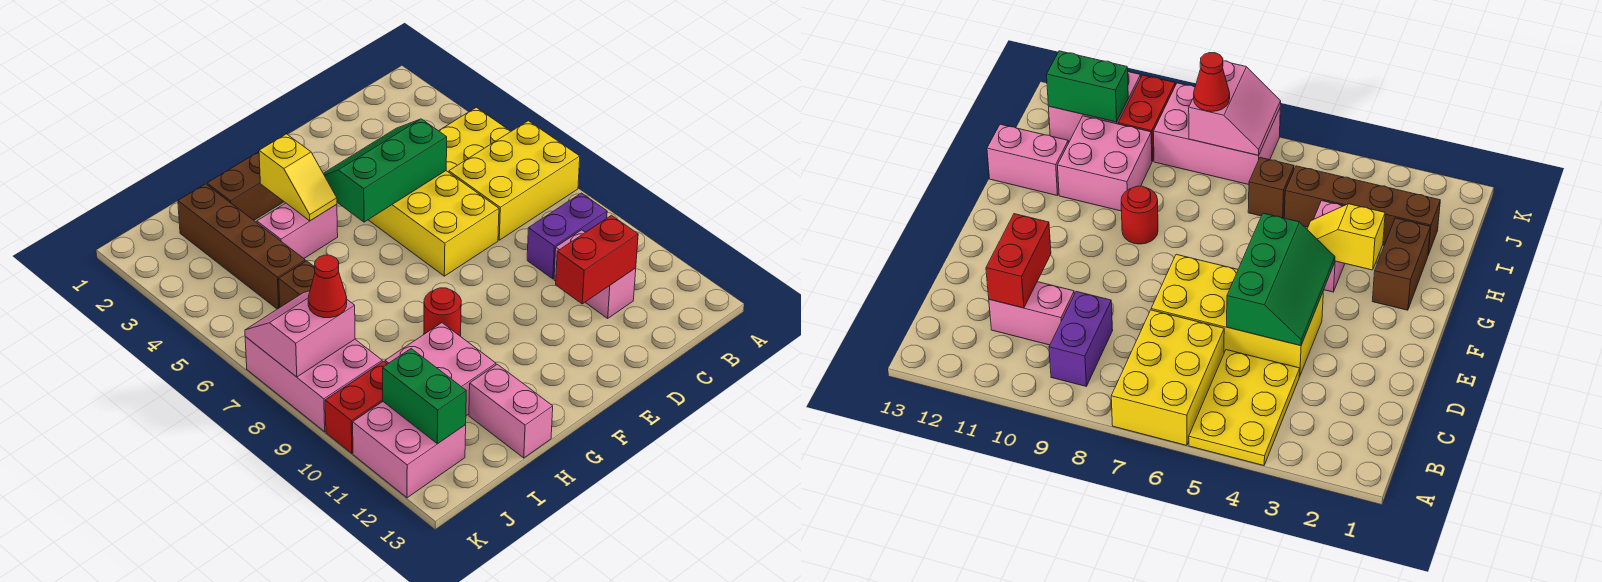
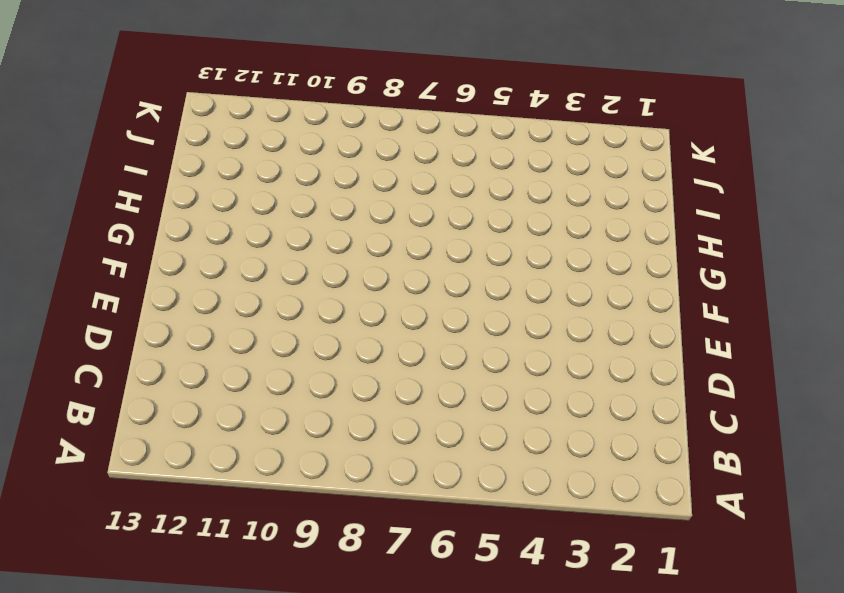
none -> yellow plate A4:C5 level 1
none -> yellow brick A6:C7 level 1
none -> purple brick B9:C9 level 1

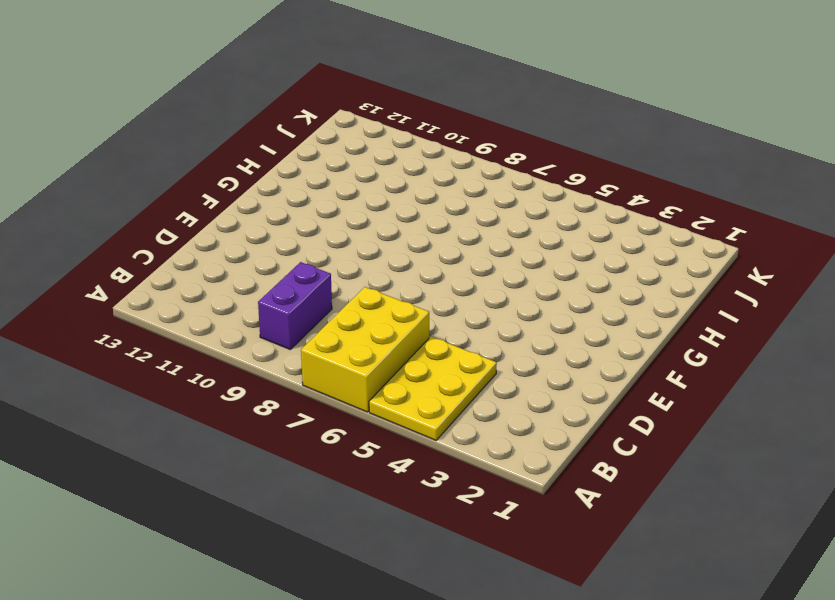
none -> pink brick C10:C11 level 1
none -> yellow brick D4:E7 level 1
none -> brown brick G2:H2 level 1

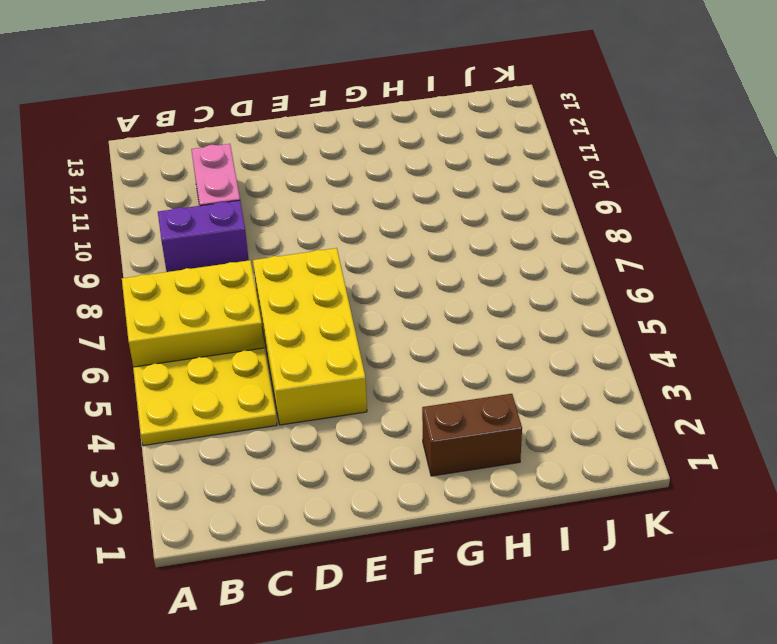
none -> pink brick G4:H4 level 1
none -> red round brick G9 level 1
none -> pink brick H10:I11 level 1

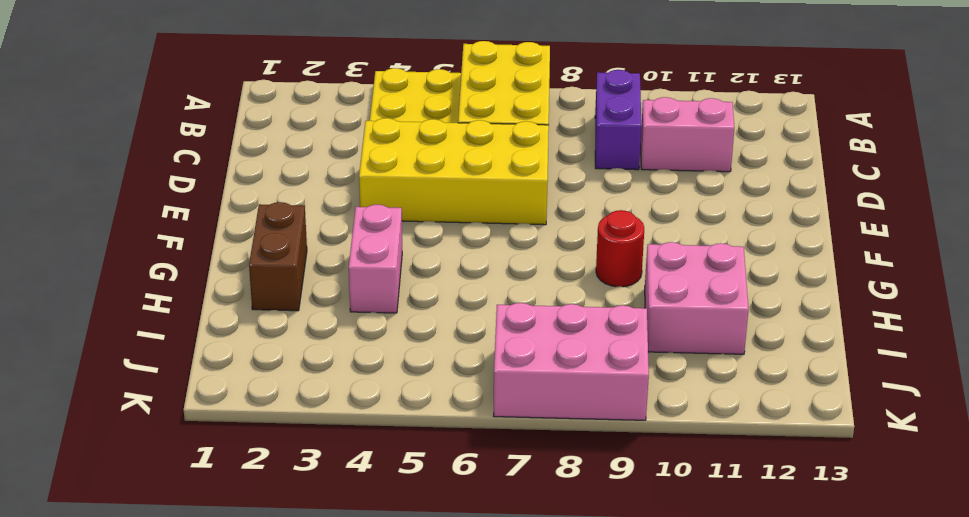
none -> pink brick H12:H13 level 1
none -> brown brick I2:I5 level 1
none -> brown brick I6 level 1

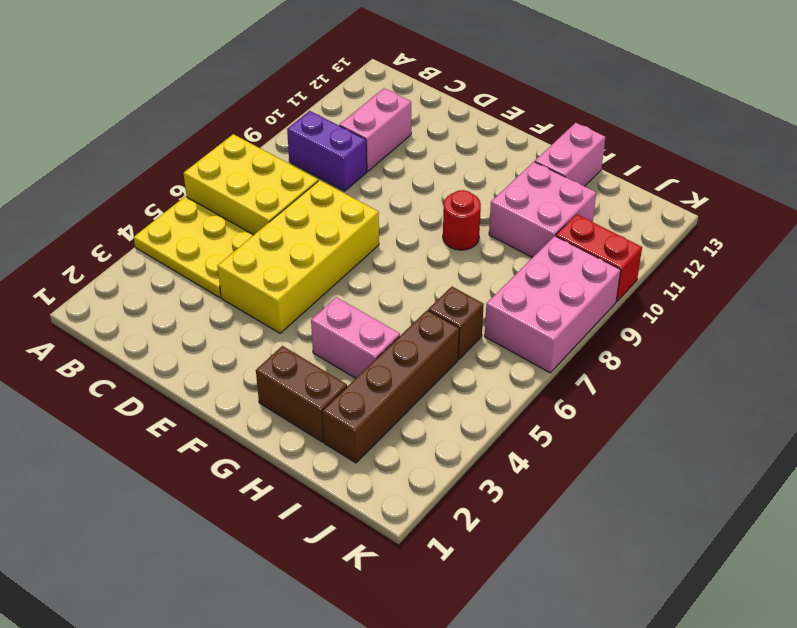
none -> pink brick J11:K12 level 1
none -> red brick C11:D11 level 2
none -> green slope D4:F5 level 2 top 5

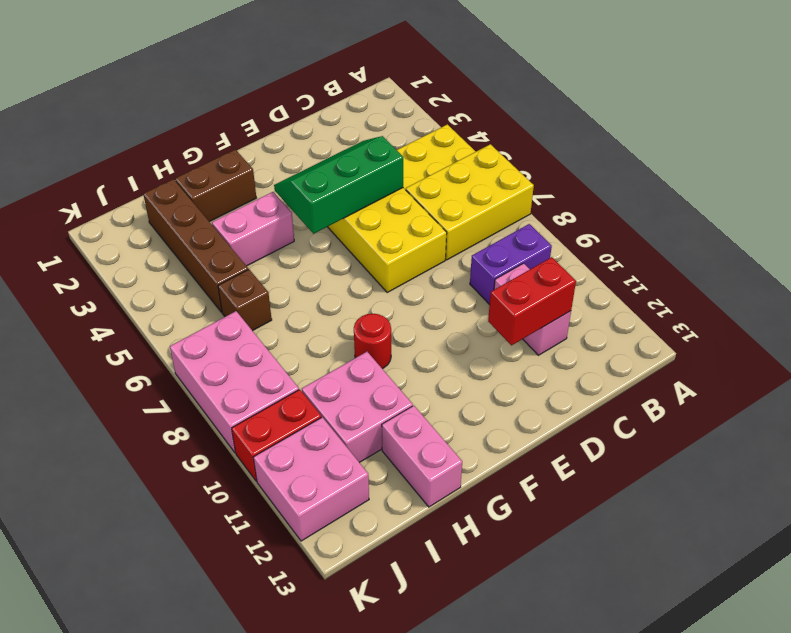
none -> yellow slope G3:G4 level 2 top 3
none -> pink slope J7:K8 level 2 top 8
none -> green brick J11:J12 level 2

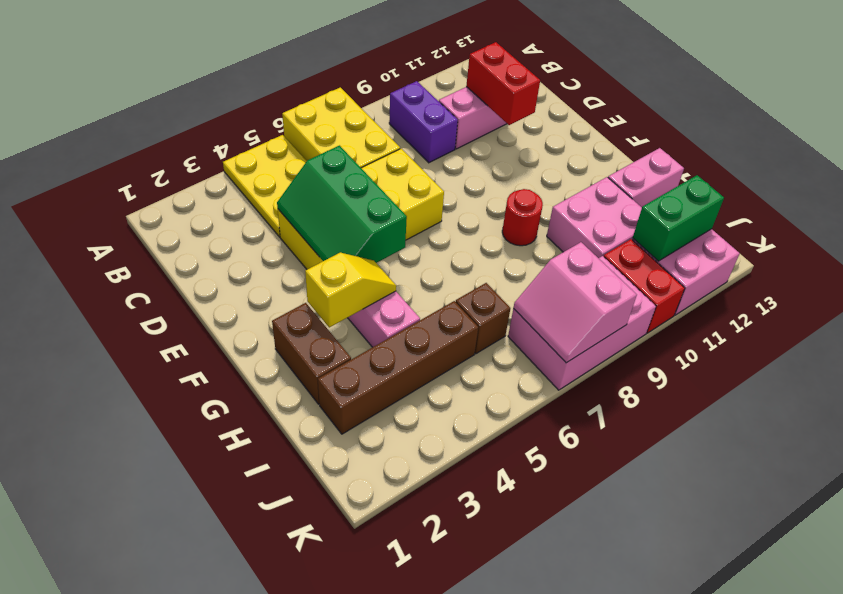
none -> red cone J8 level 3

